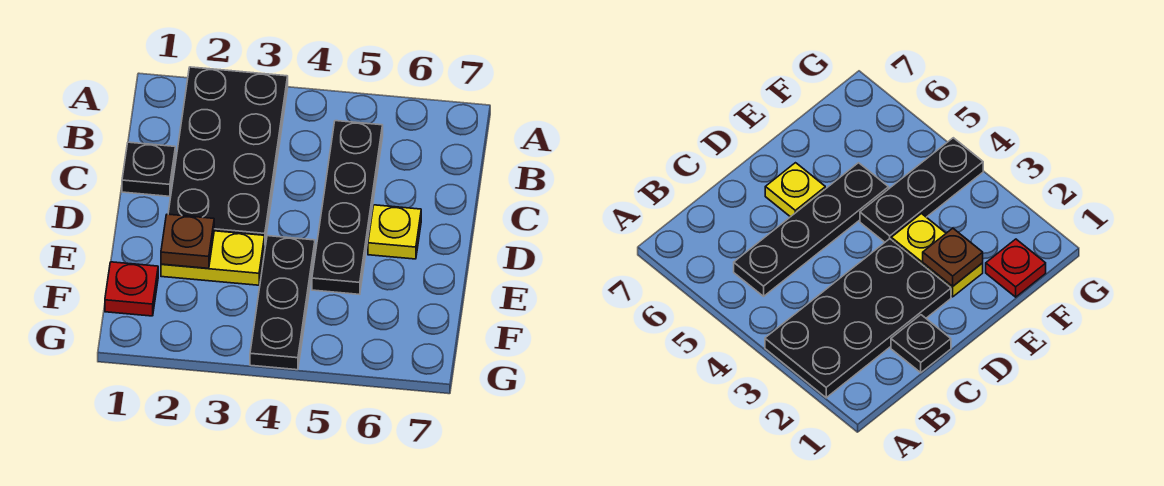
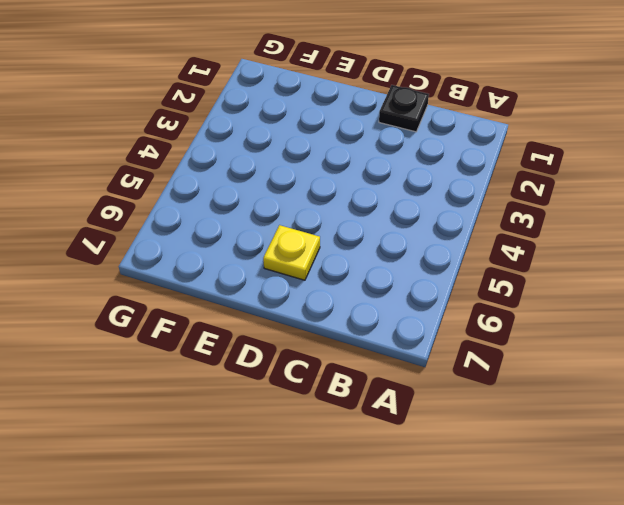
none -> black plate A2:D3 level 1
none -> black plate B5:E5 level 1

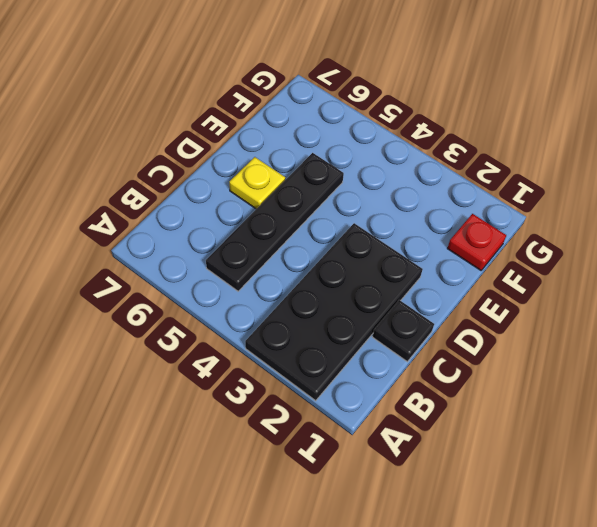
none -> yellow plate E2:E3 level 1
none -> black plate E4:G4 level 1

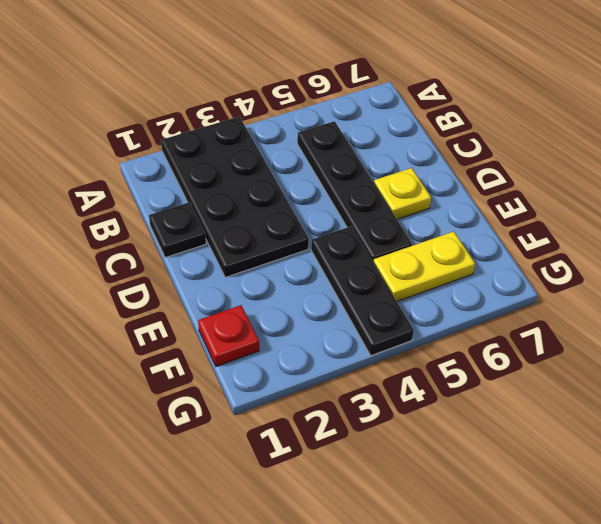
yellow plate F5:F6 level 1 -> yellow plate E2:E3 level 1
none -> brown plate E2 level 2

